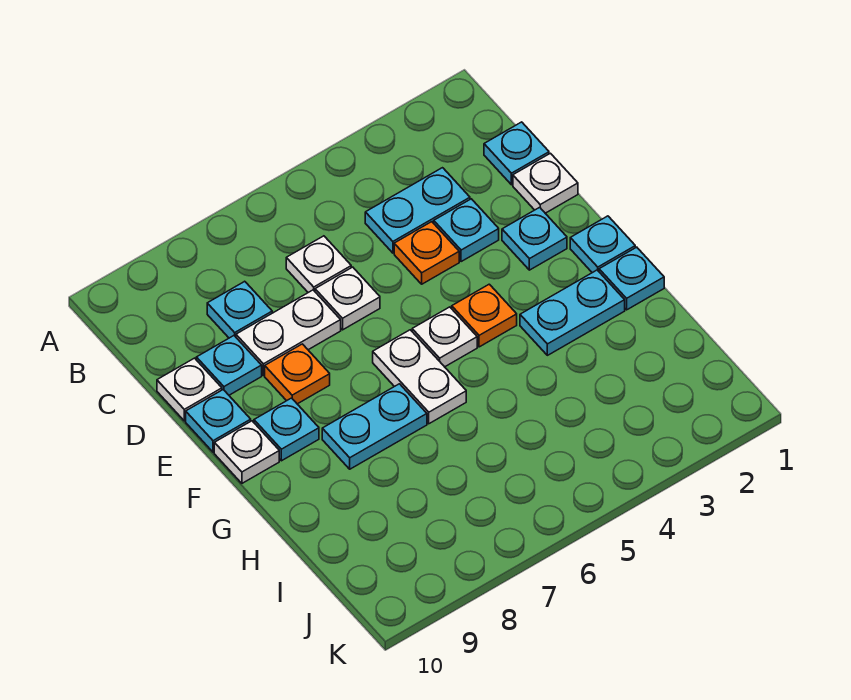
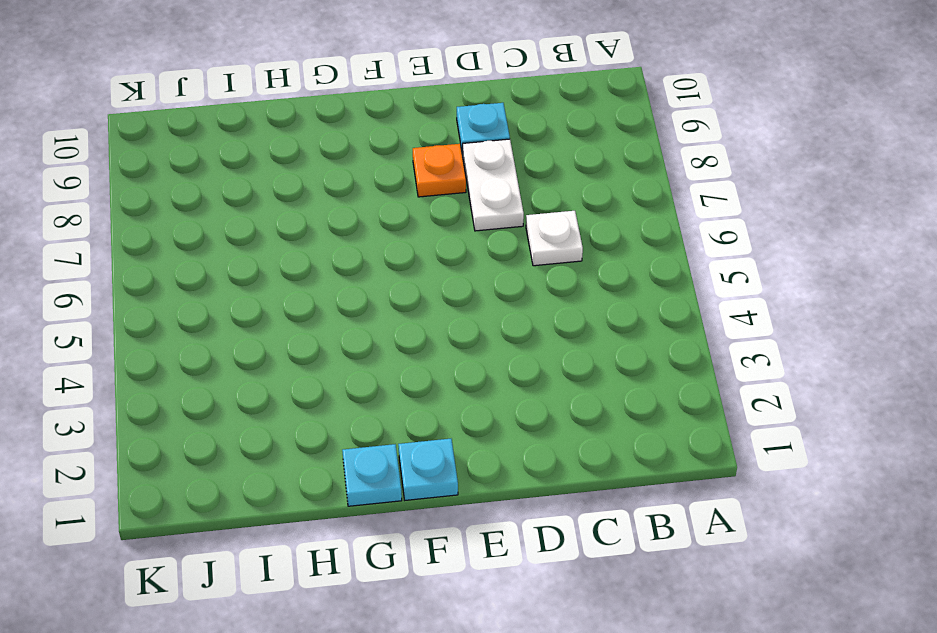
none -> cyan plate C1 level 1
none -> cyan plate C3:C4 level 1
none -> cyan plate C8 level 1

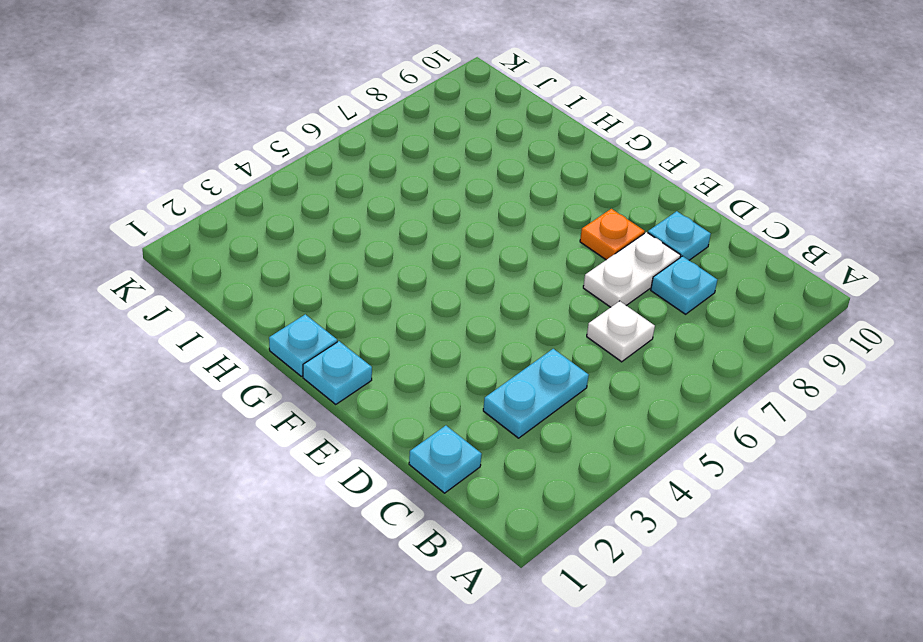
none -> white plate D1 level 1
none -> cyan plate D3 level 1
none -> orange plate D4 level 1

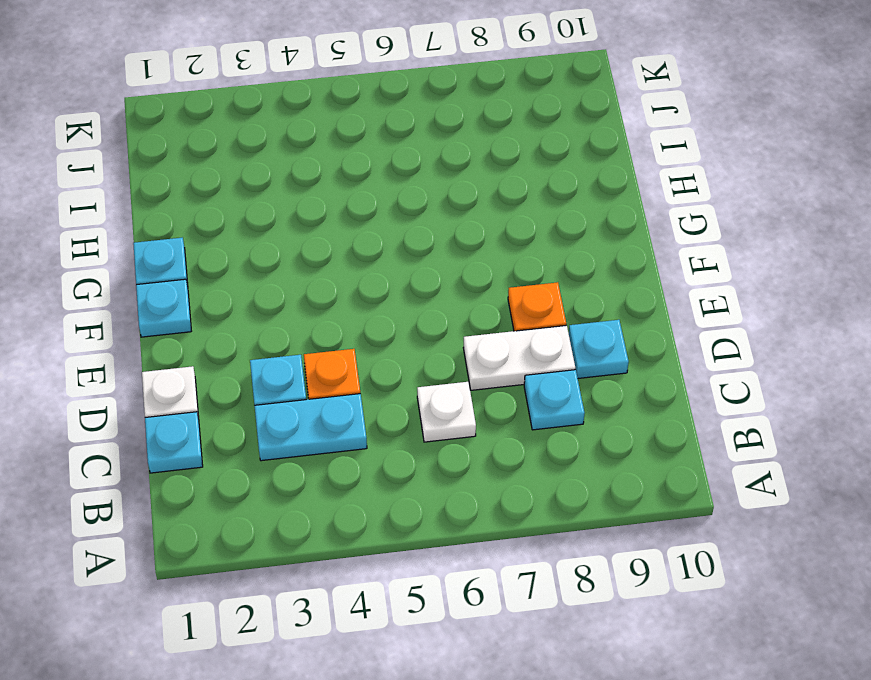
none -> white plate D6 level 1
none -> white plate D10 level 1
none -> cyan plate E2 level 1

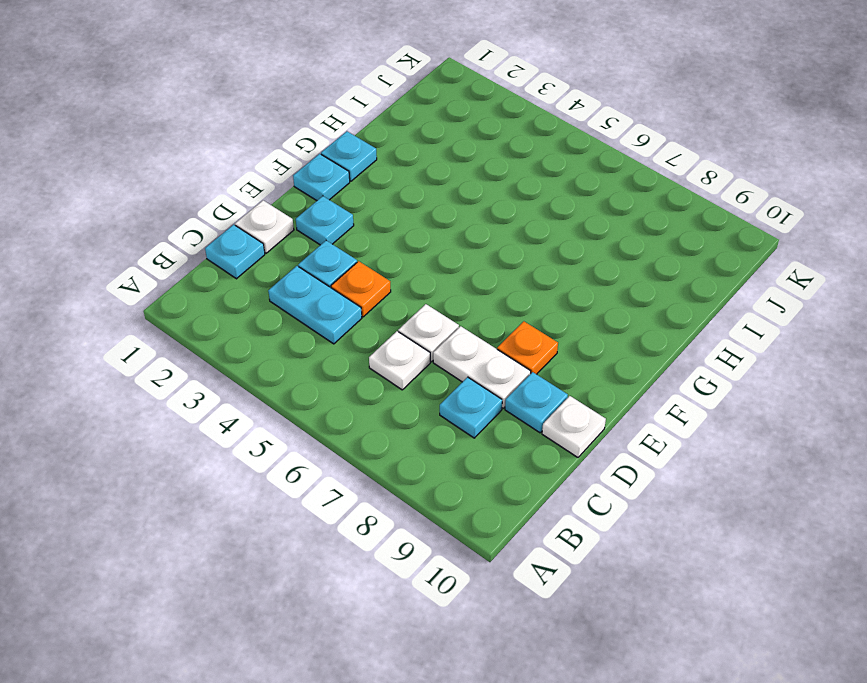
none -> cyan plate E10 level 1
none -> orange plate F4 level 1
none -> white plate F5 level 1

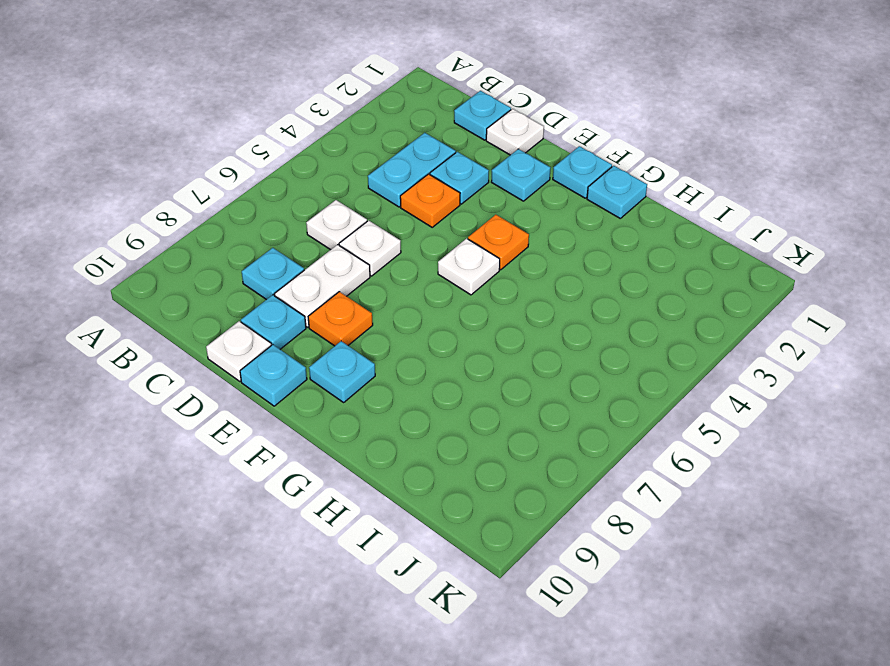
none -> white plate F6:G6 level 1
none -> white plate F10 level 1
none -> cyan plate G2:G3 level 1

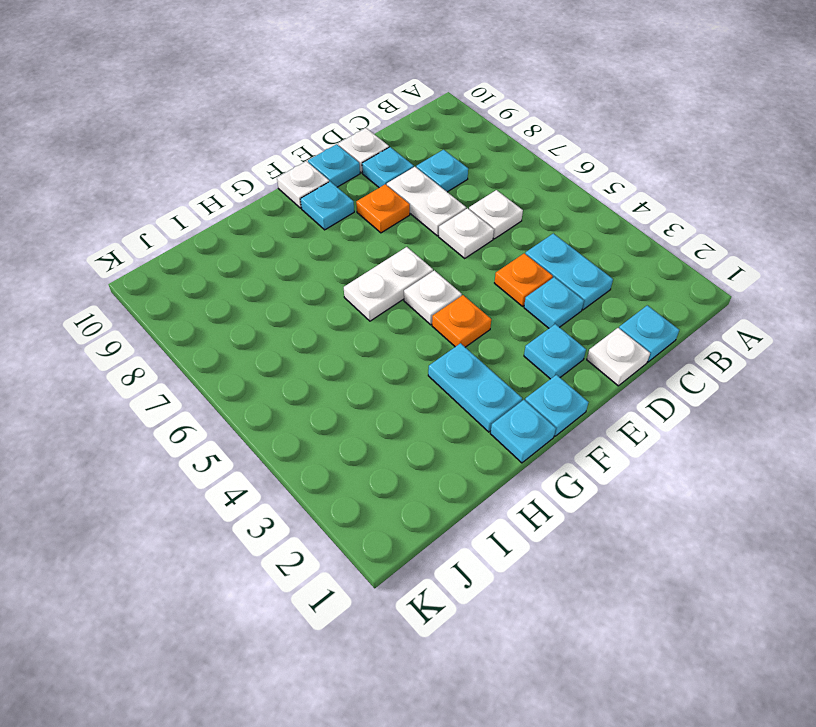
none -> cyan plate G7:G8 level 1

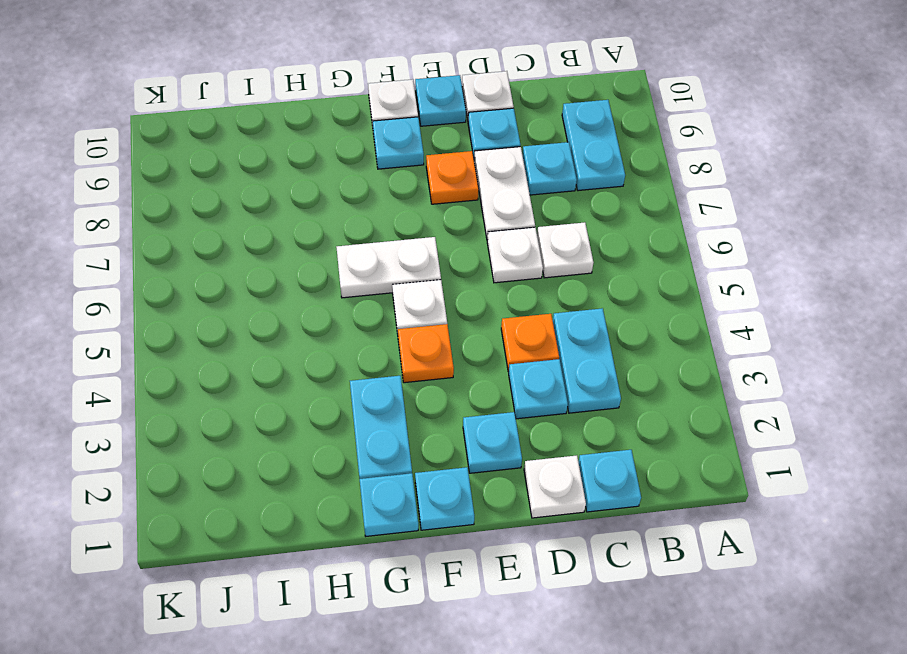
cyan plate B8:B9 level 1 -> cyan plate G7:G8 level 1

